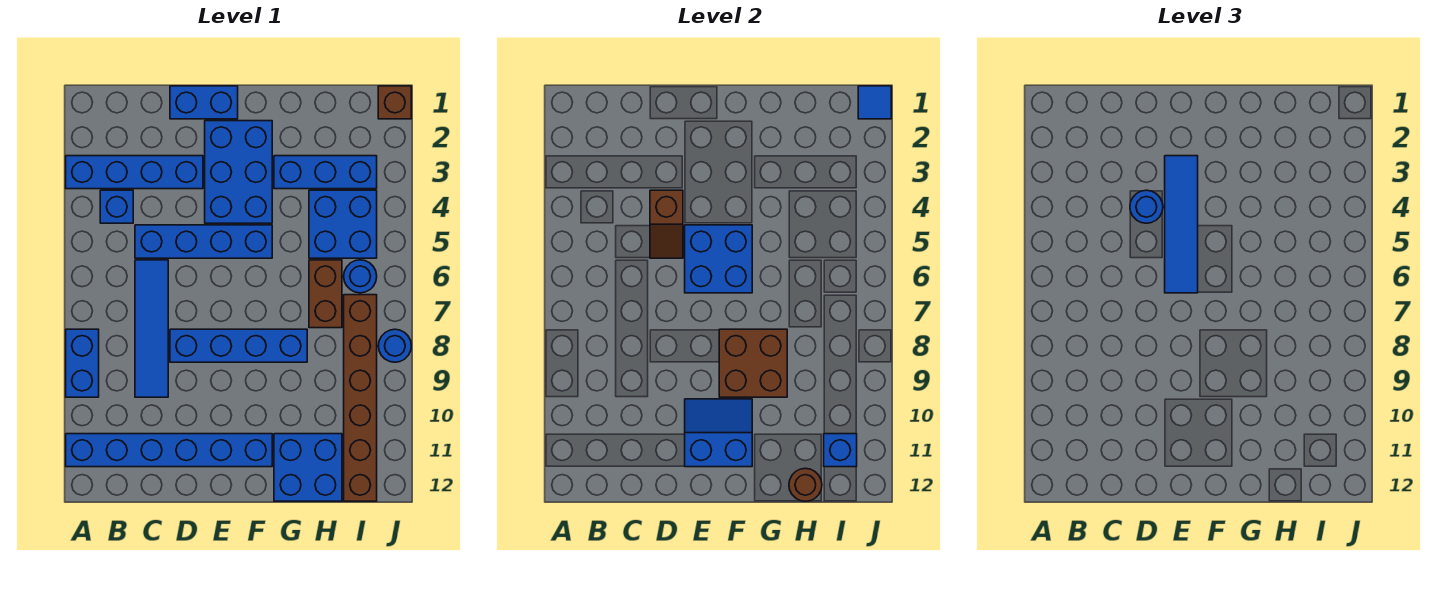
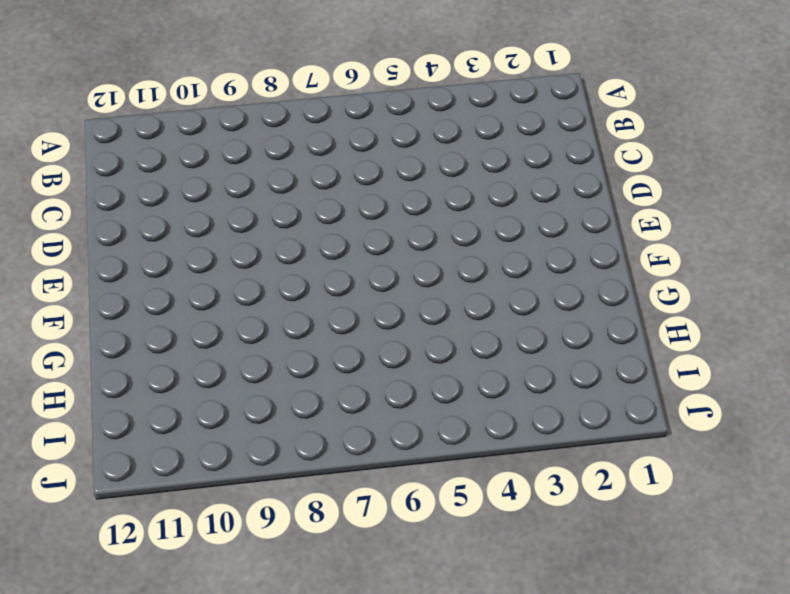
none -> blue brick A3:D3 level 1
none -> blue brick A8:A9 level 1
none -> blue brick A11:F11 level 1

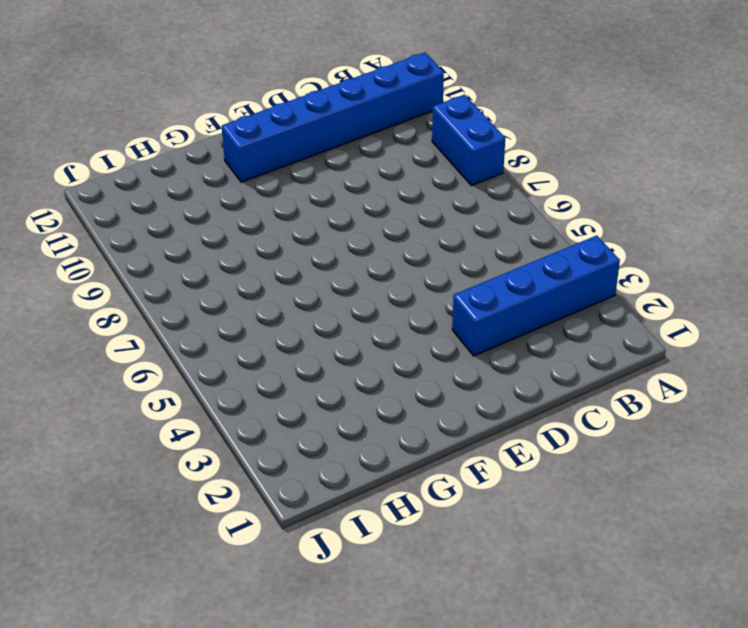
none -> blue brick B4 level 1
none -> blue brick C5:F5 level 1
none -> blue tile C6:C9 level 1

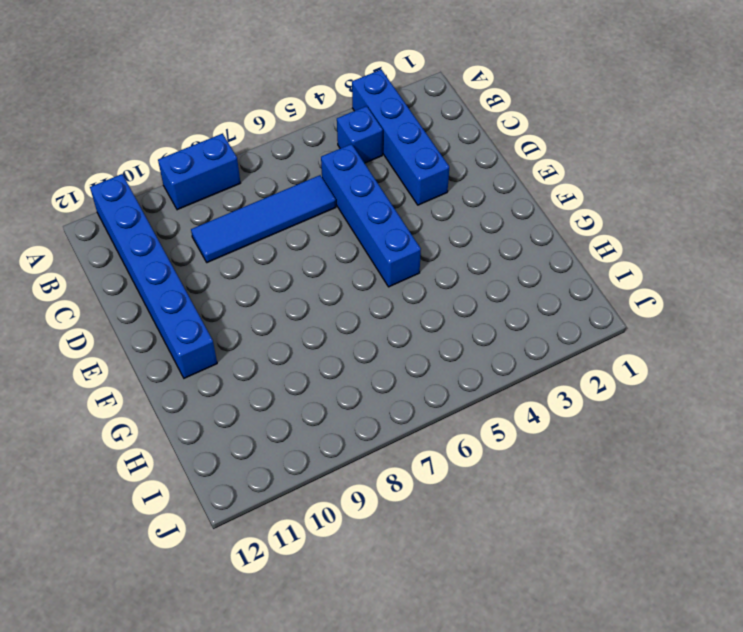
none -> blue brick D1:E1 level 1
none -> blue brick D8:G8 level 1
none -> blue brick E2:F4 level 1

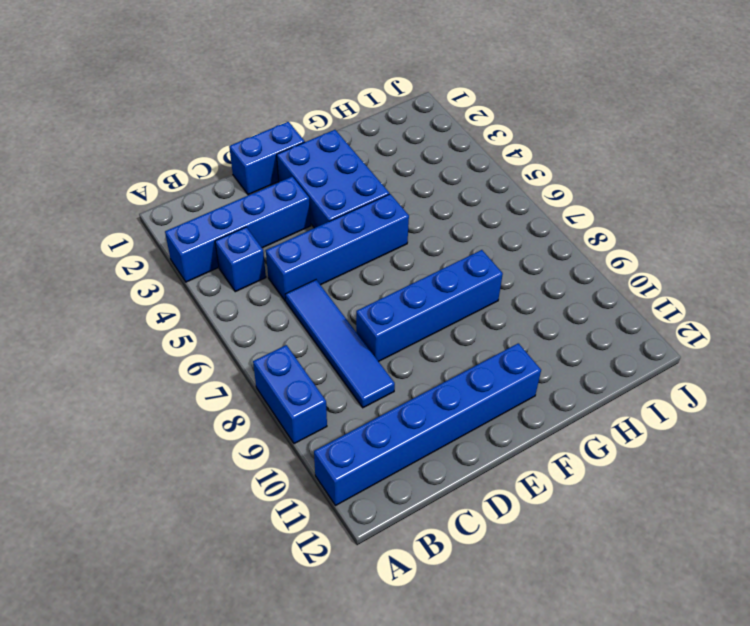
none -> blue brick G3:I3 level 1
none -> blue brick G11:H12 level 1
none -> blue brick H4:I5 level 1

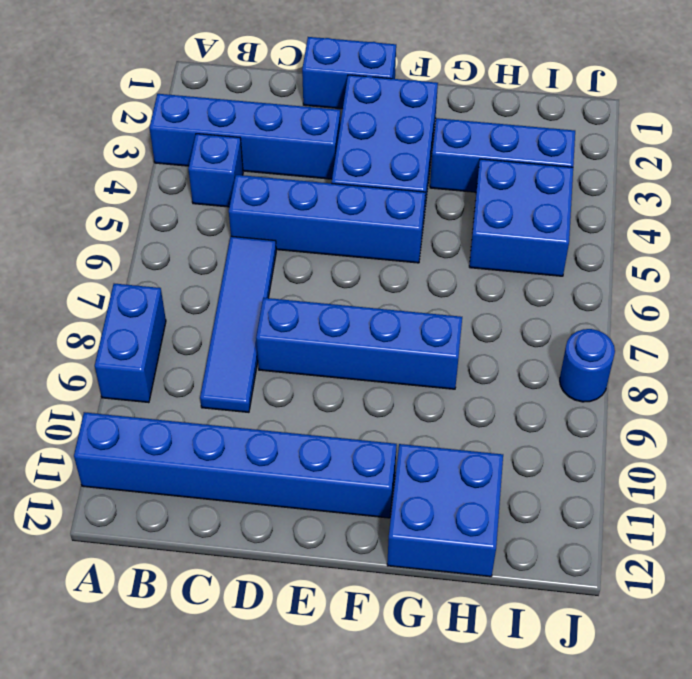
none -> brown brick H6:H7 level 1
none -> blue round brick I6 level 1
none -> brown brick I7:I12 level 1

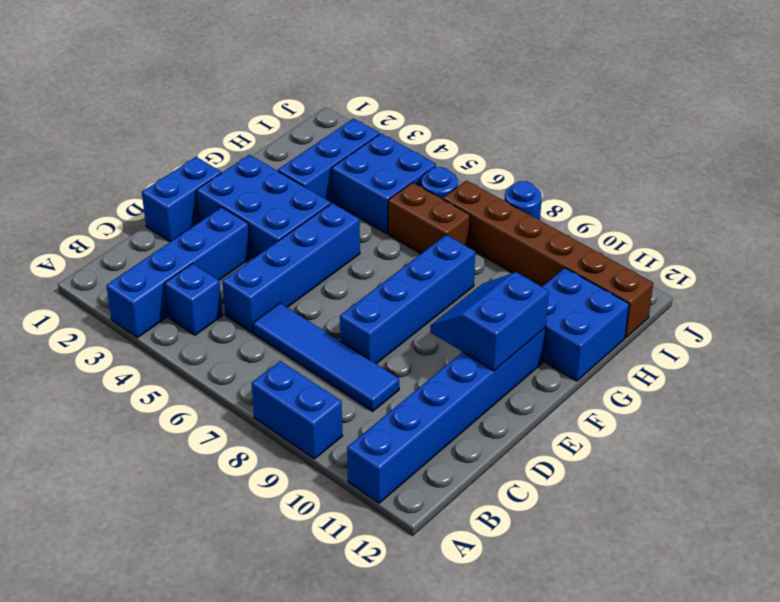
none -> brown brick J1 level 1
none -> brown slope D4:D5 level 2 top 4
none -> blue brick E5:F6 level 2

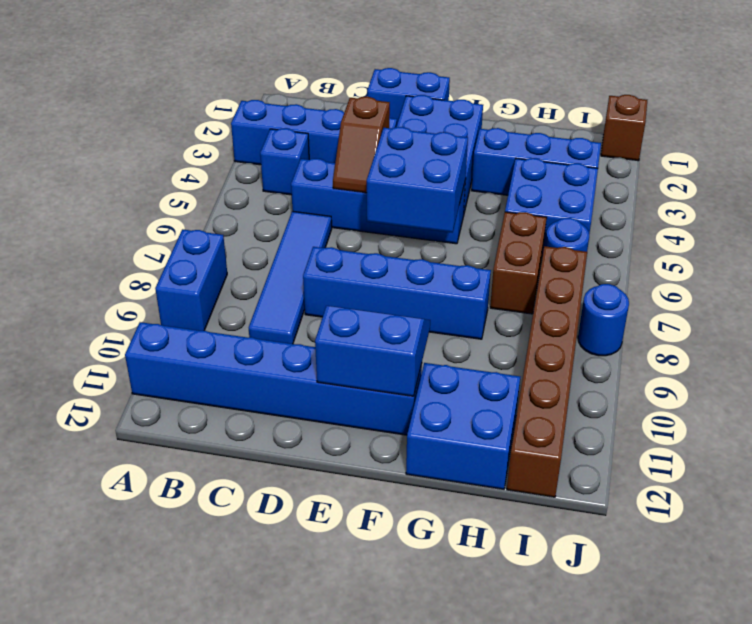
none -> brown brick F8:G9 level 2
none -> brown round brick H12 level 2
none -> blue brick I11 level 2

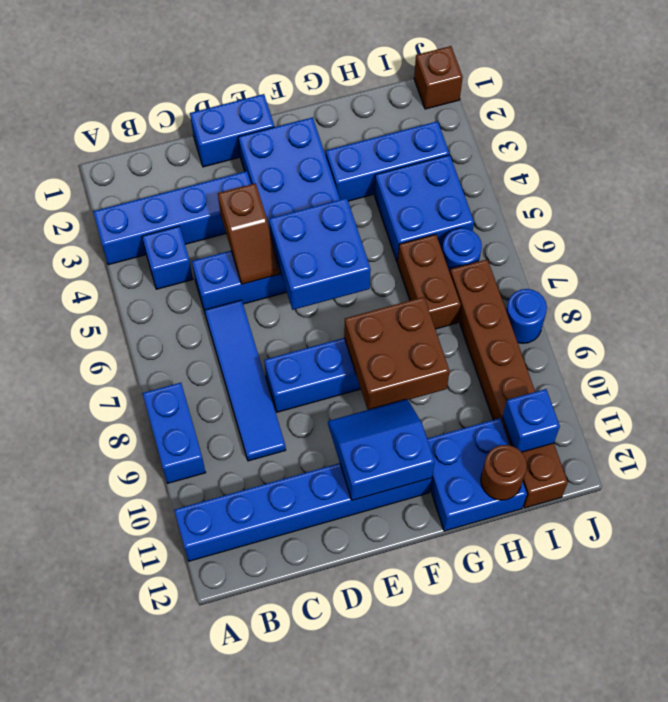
none -> blue tile J1 level 2
none -> blue round brick D4 level 3
none -> blue tile E3:E6 level 3

